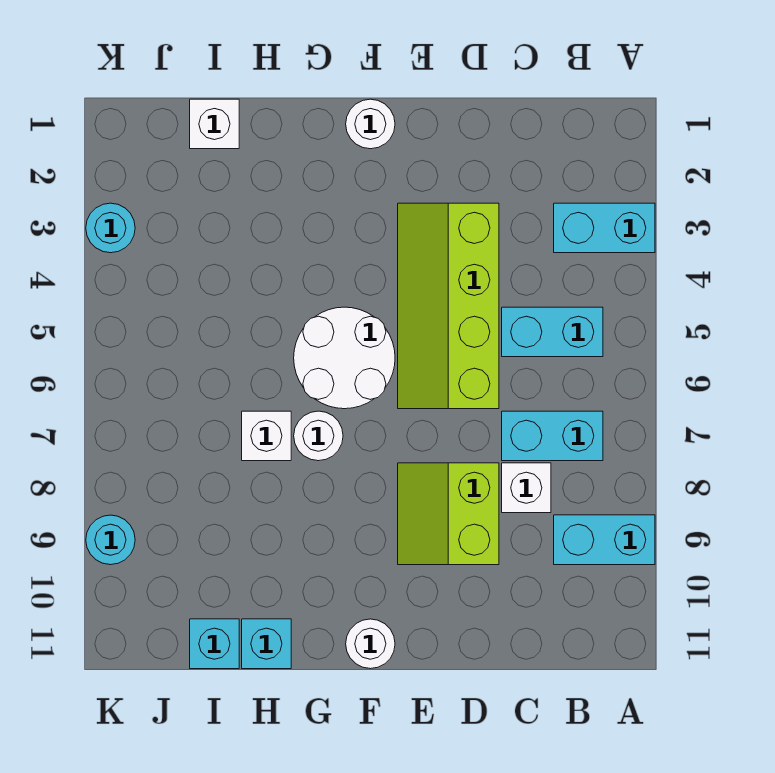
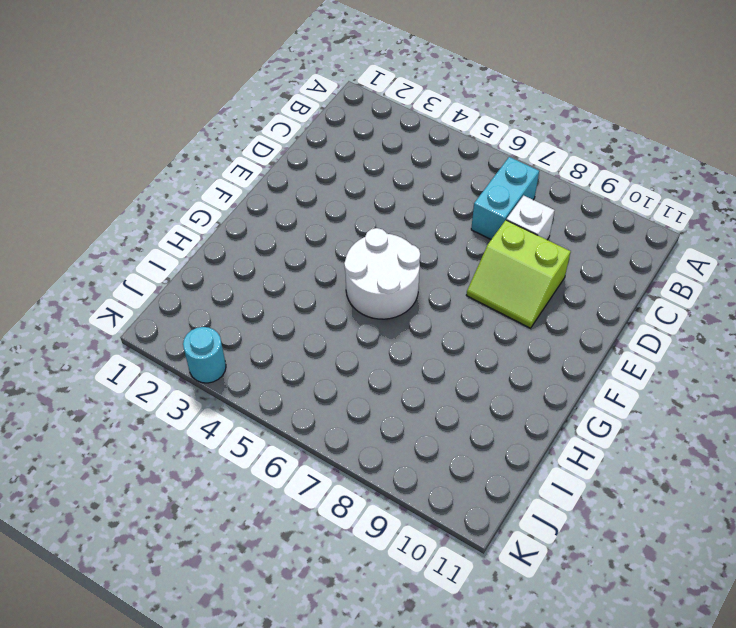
none -> cyan brick A3:B3 level 1
none -> cyan brick A9:B9 level 1
none -> cyan brick B5:C5 level 1

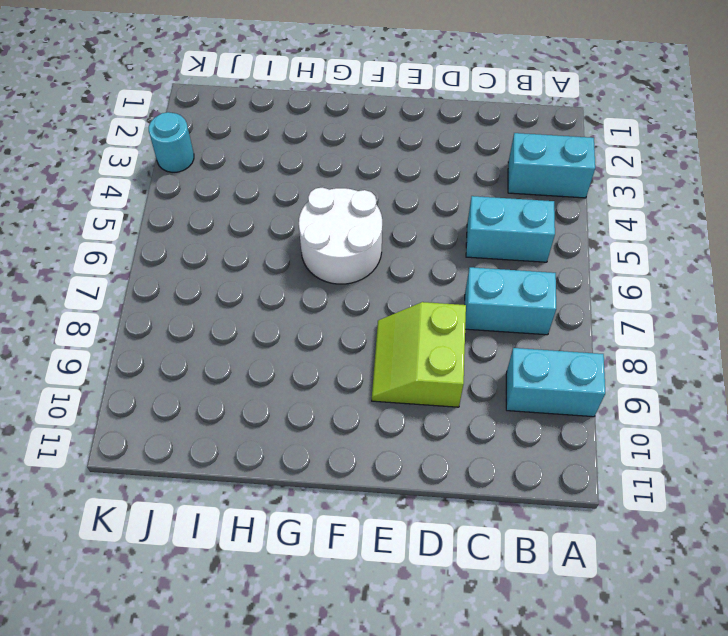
none -> white brick C8 level 1
none -> lime slope D3:E6 level 1 top D
none -> white round brick F1 level 1

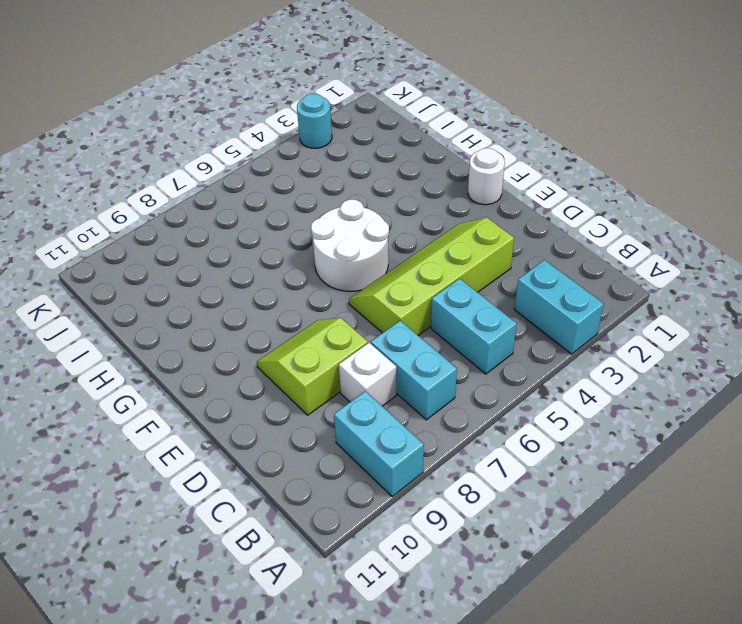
none -> white round brick F11 level 1
none -> white round brick G7 level 1
none -> white brick H7 level 1

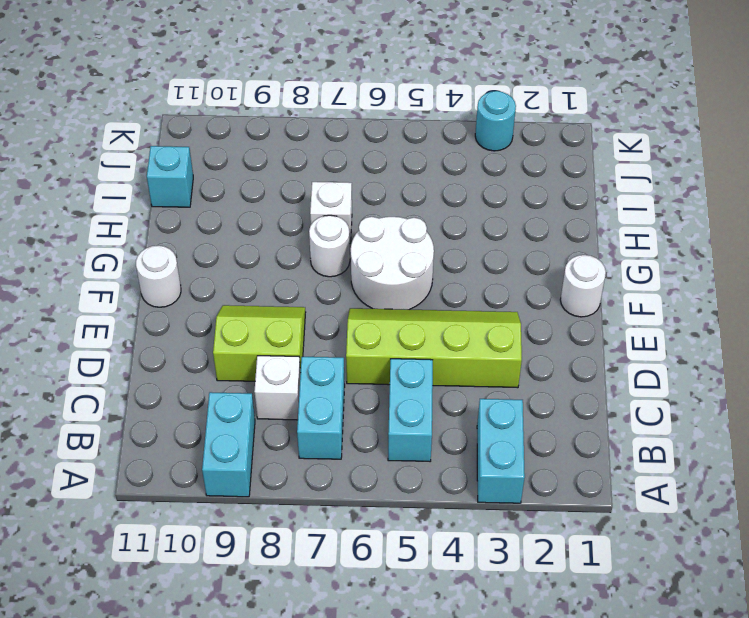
none -> cyan brick H11 level 1
none -> white brick I1 level 1
none -> cyan round brick K9 level 1

